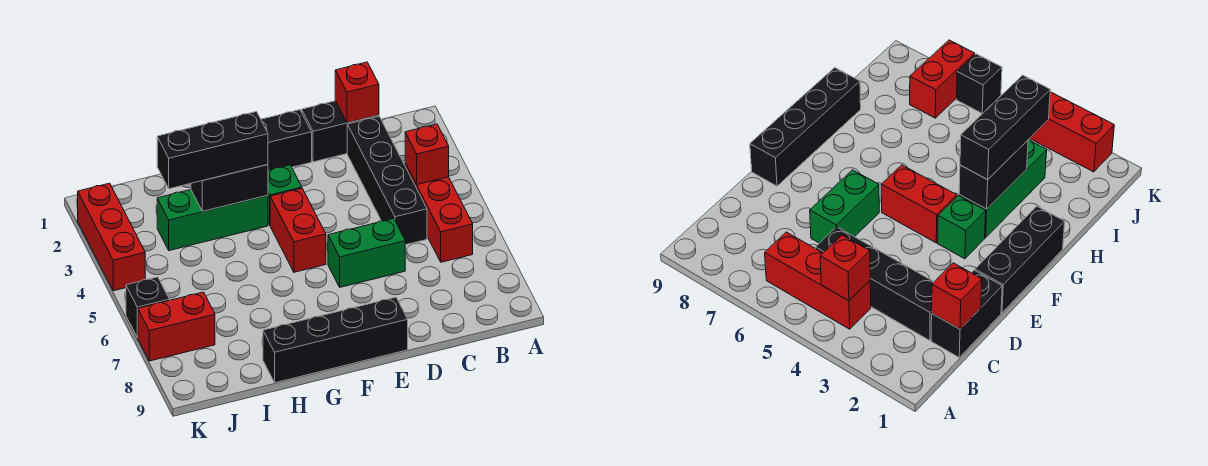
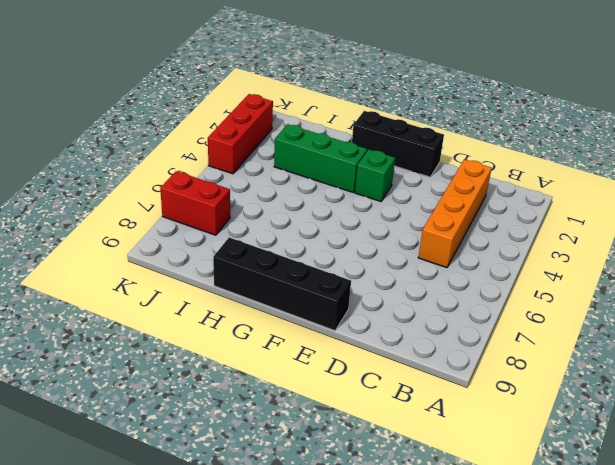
orange brick C2:C5 level 1 -> black brick C2:C5 level 1
none -> red brick B4:B6 level 1
none -> black brick C1:D1 level 1
none -> green brick D6:E6 level 1

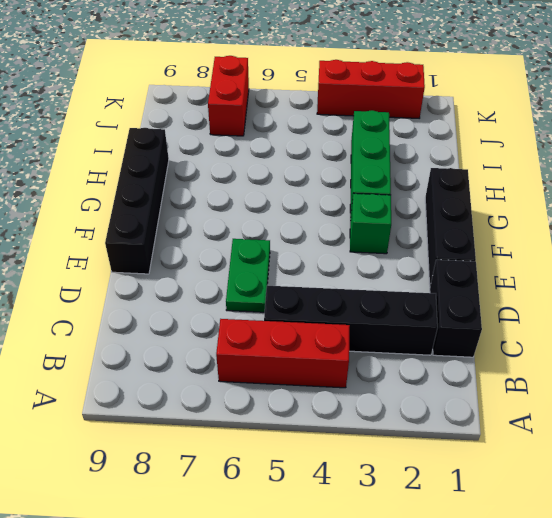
green plate D6:E6 level 1 -> green brick D6:E6 level 1
none -> red brick F4:F5 level 1
none -> black brick K6 level 1
none -> red brick B4 level 2

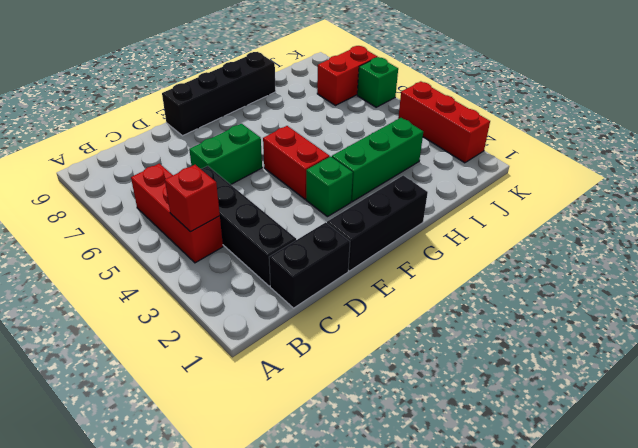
green brick K6 level 1 -> black brick K6 level 1
none -> red brick C1 level 2
none -> black brick G3:H3 level 2
none -> black brick G3:I3 level 3

